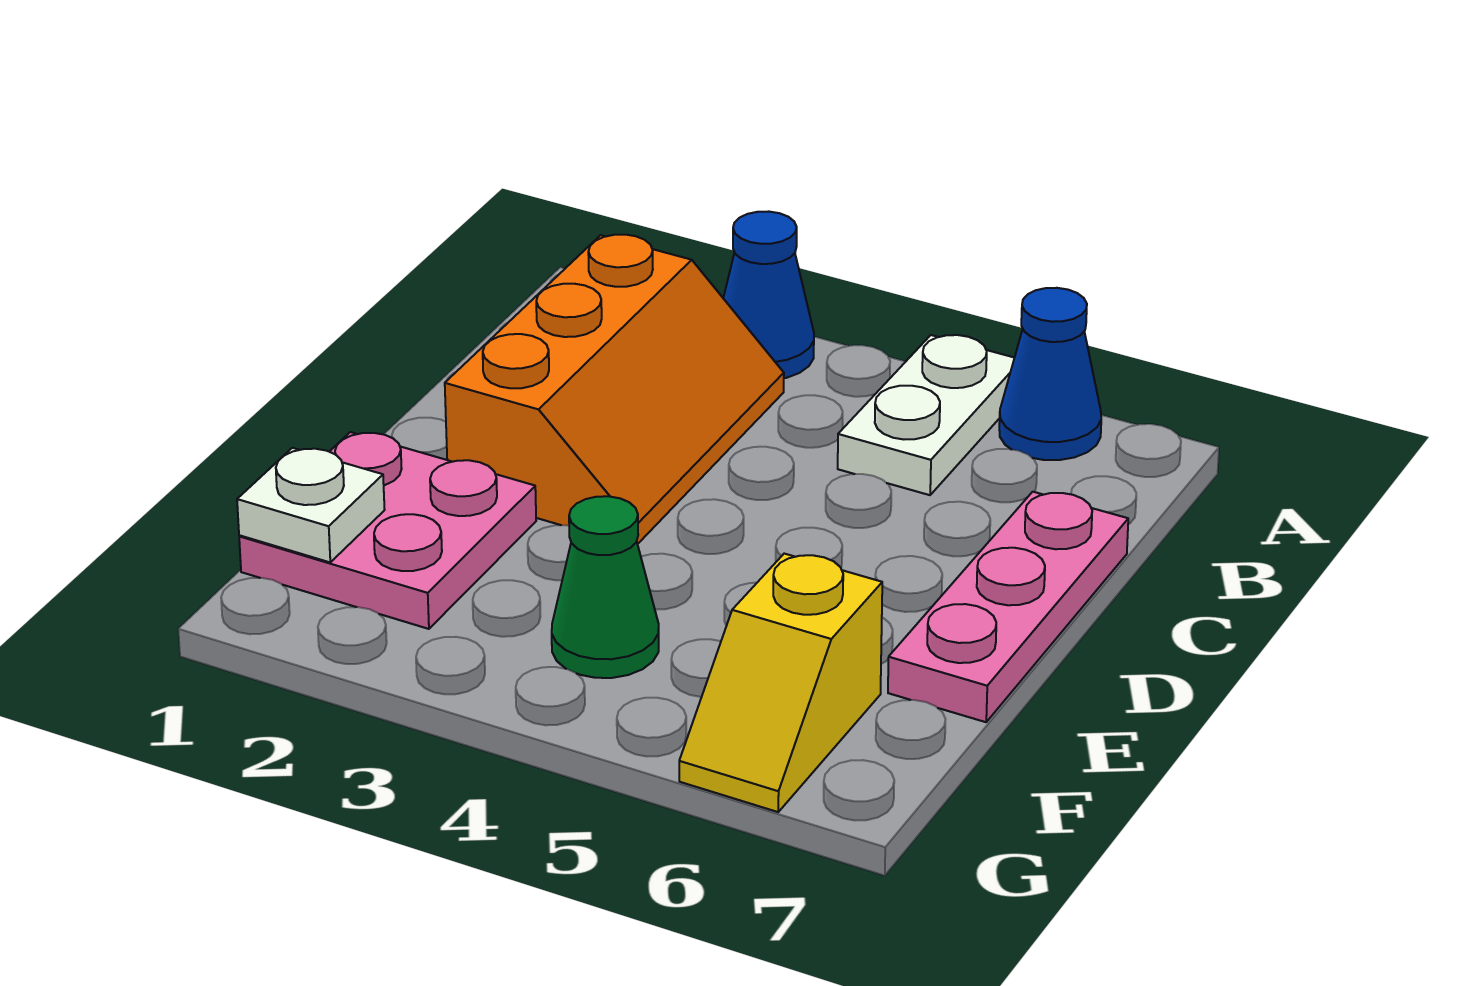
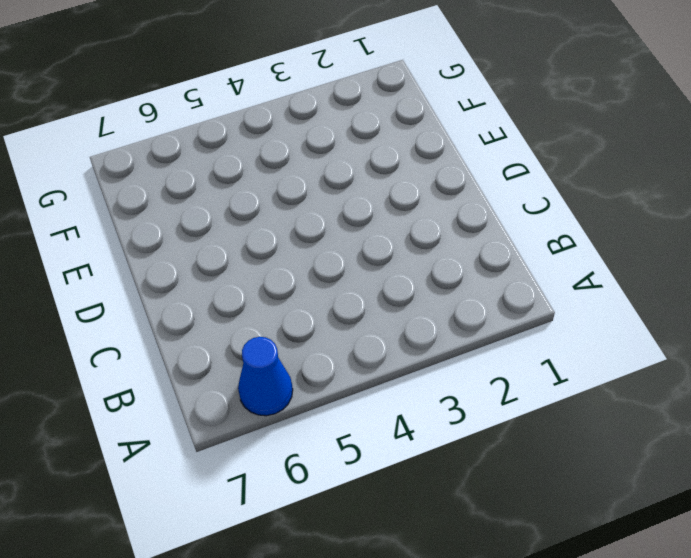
none -> blue cone A3 level 1
none -> white plate A5:B5 level 1

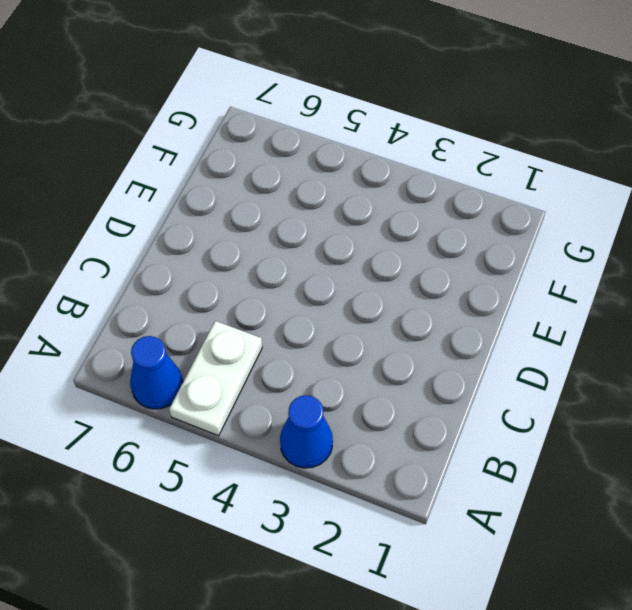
none -> orange slope B2:D3 level 1 top 2
none -> pink plate C7:E7 level 1

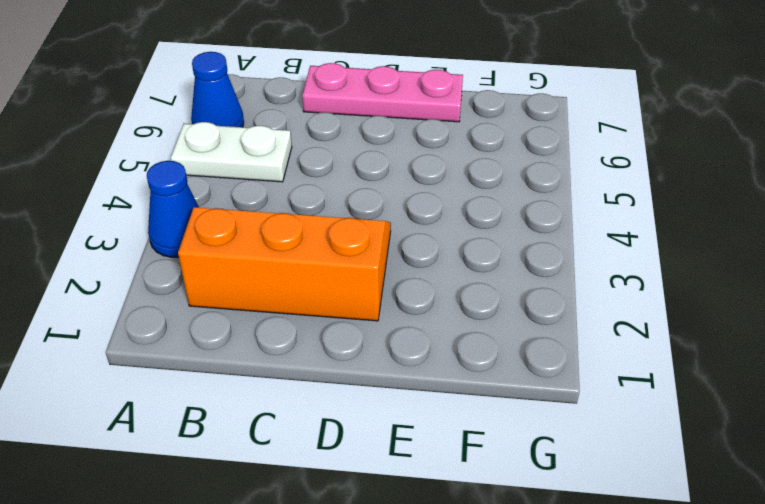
none -> pink plate E1:F2 level 1
none -> green cone F4 level 1

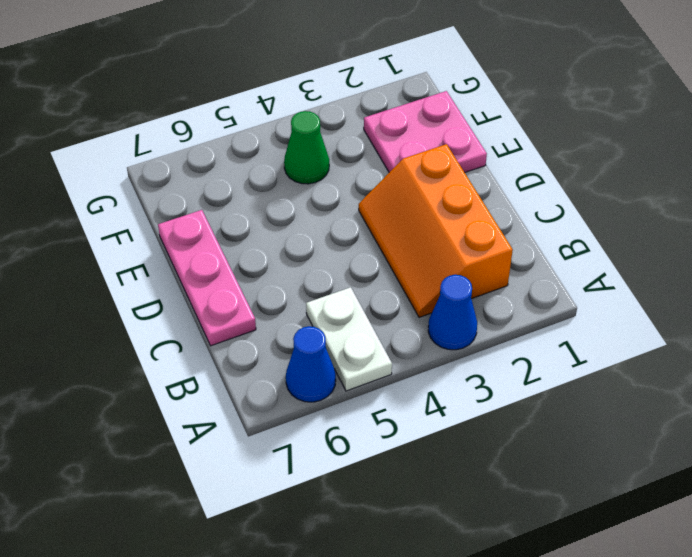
none -> yellow slope F6:G6 level 1 top F
none -> white plate F1 level 2

